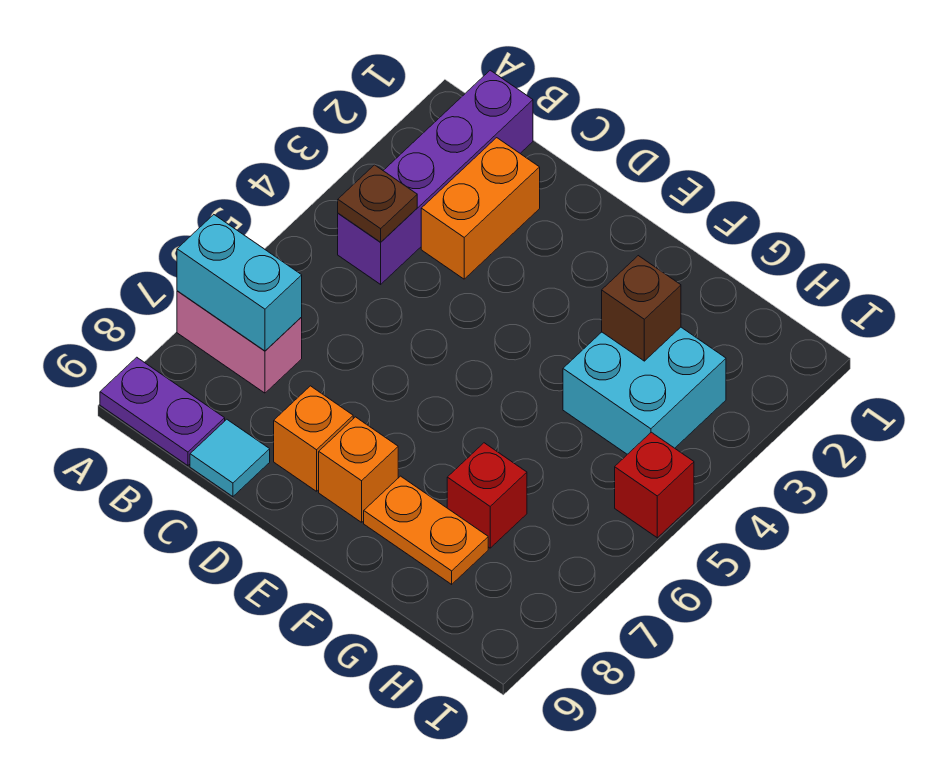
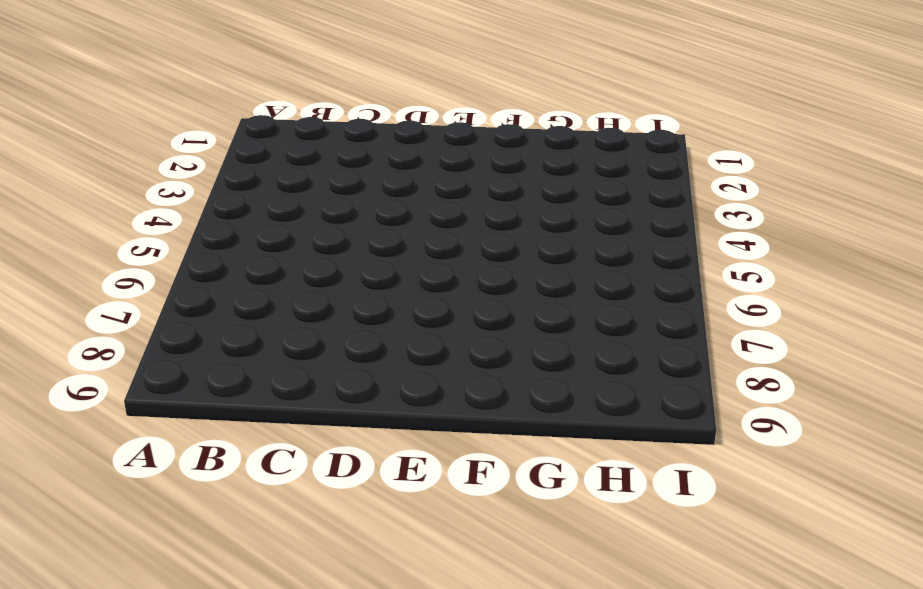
none -> pink brick A7:B7 level 1
none -> purple plate A9:B9 level 1
none -> purple brick B1:B4 level 1

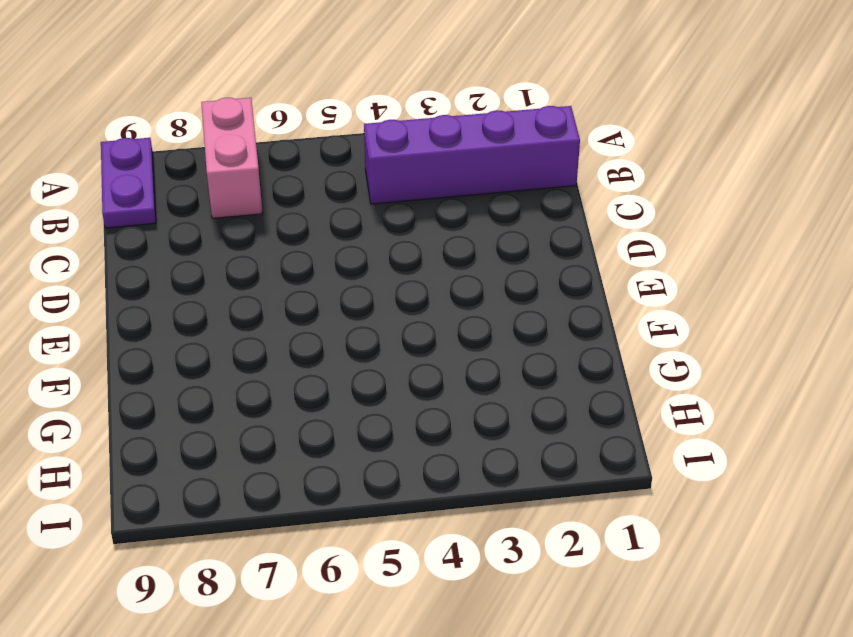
none -> orange brick C2:C3 level 1
none -> cyan tile C9 level 1
none -> orange brick D8 level 1

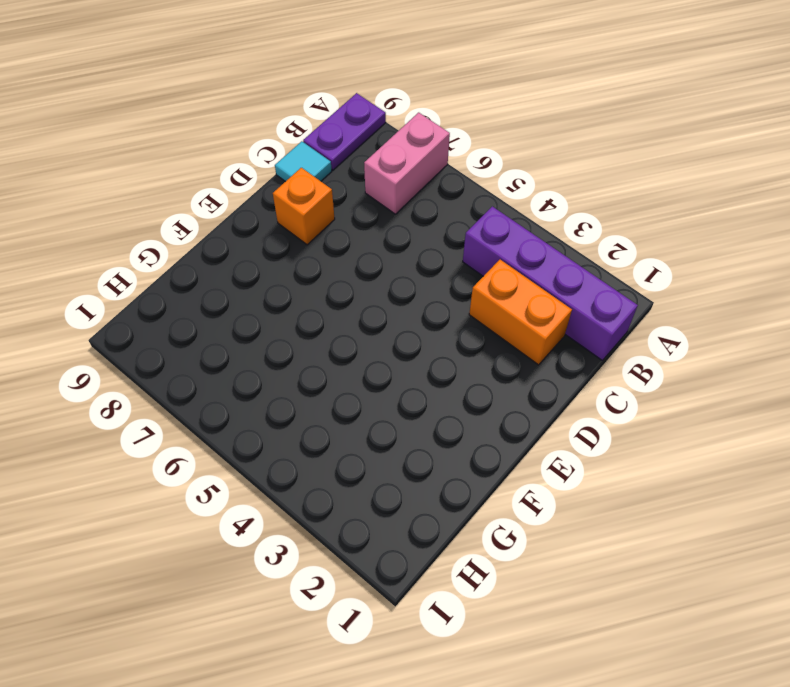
none -> orange brick E8 level 1
none -> orange plate F8:G8 level 1
none -> cyan brick G3:H4 level 1

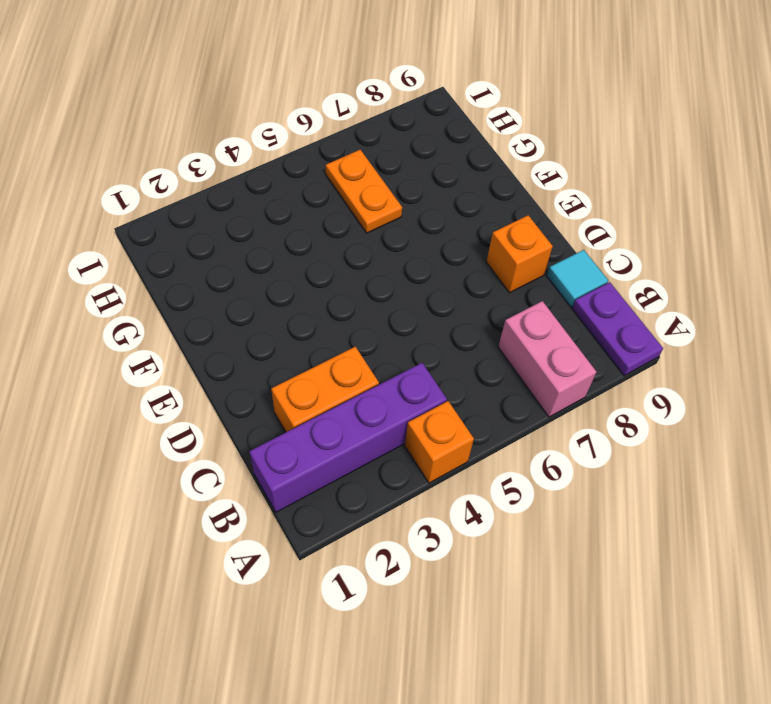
orange brick A4 level 1 -> orange brick E8 level 1
orange plate G6:H6 level 1 -> orange plate F8:G8 level 1
none -> cyan brick G3:H4 level 1
none -> red brick G7 level 1
none -> red brick I5 level 1

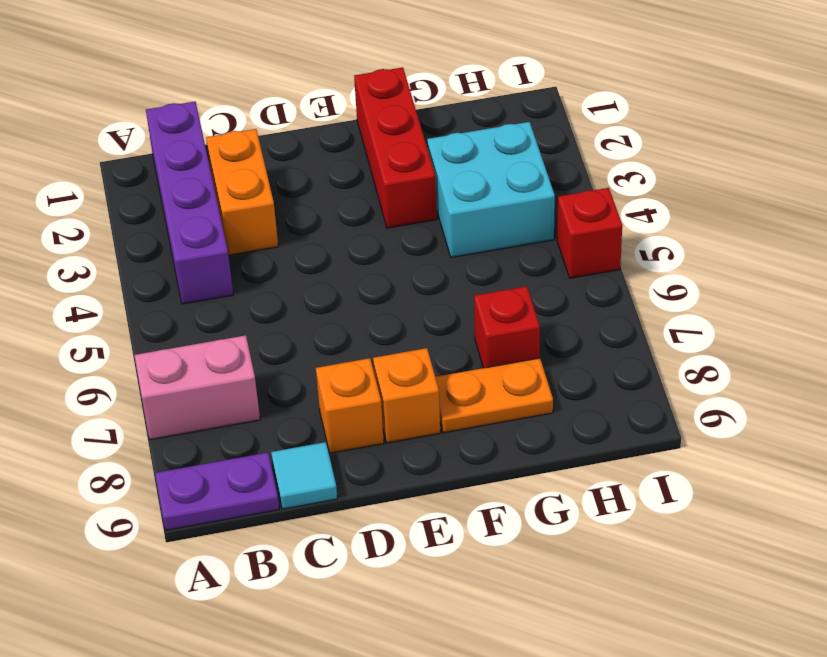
red brick F1:F3 level 1 -> none
none -> cyan brick A7:B7 level 2
none -> brown plate B4 level 2
none -> brown brick G3 level 2

